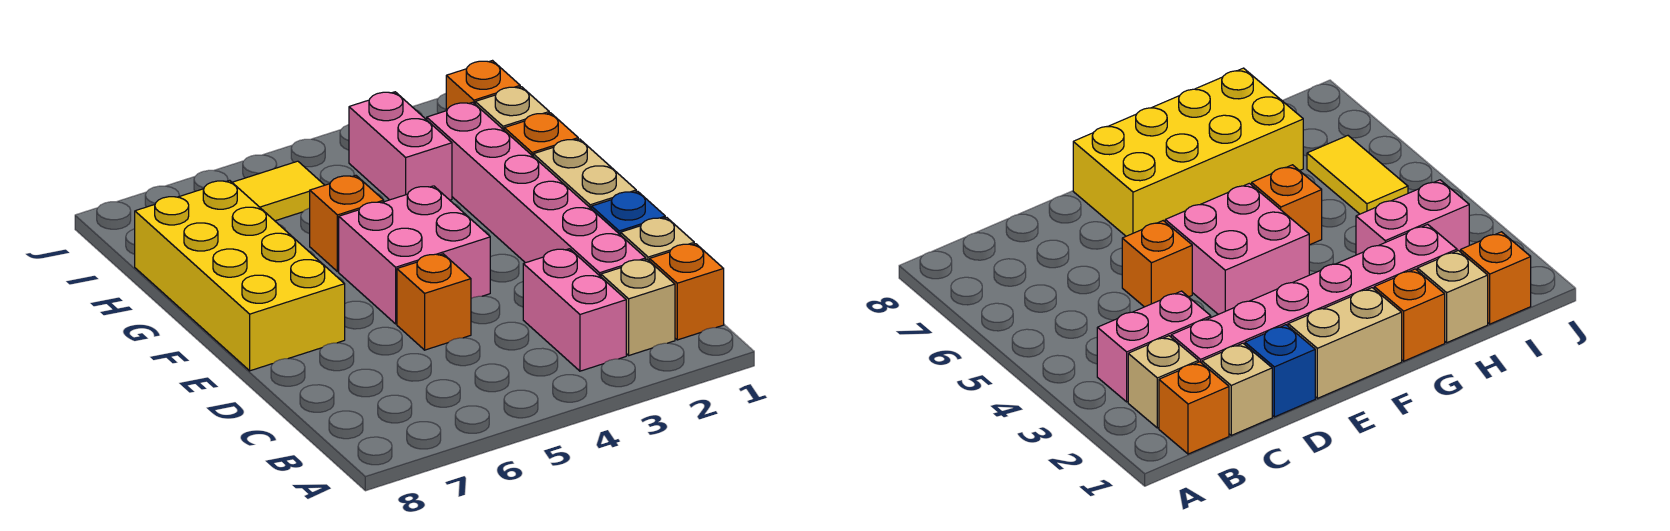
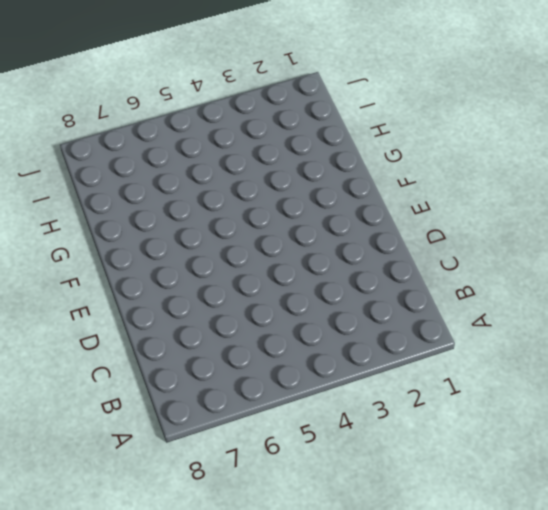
none -> orange brick B1 level 1
none -> tan brick B2 level 1
none -> pink brick B3:C3 level 1

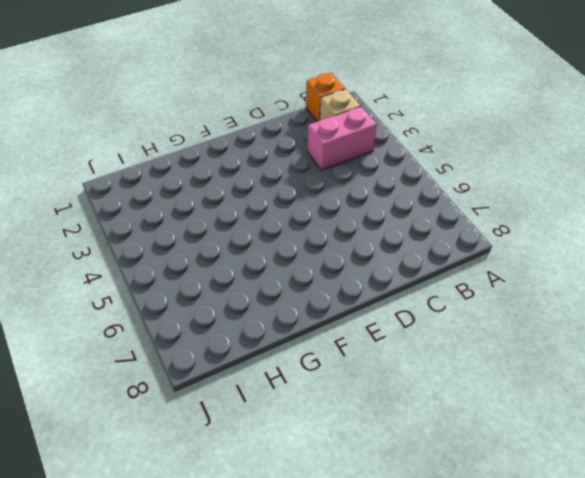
none -> tan brick C1 level 1
none -> pink brick C2:H2 level 1
none -> blue brick D1 level 1

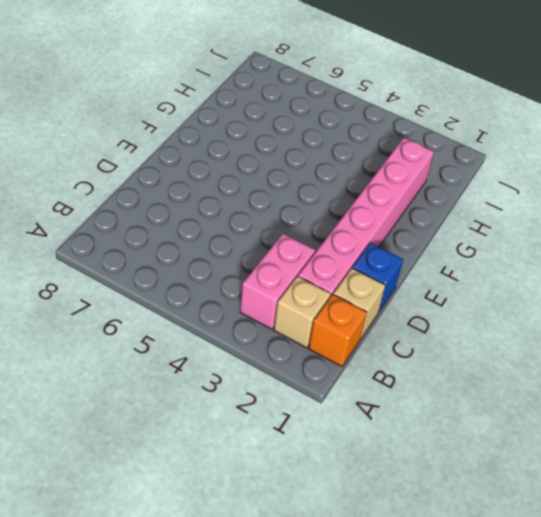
none -> orange brick D5 level 1
none -> tan brick E1:F1 level 1
none -> pink brick E4:F5 level 1

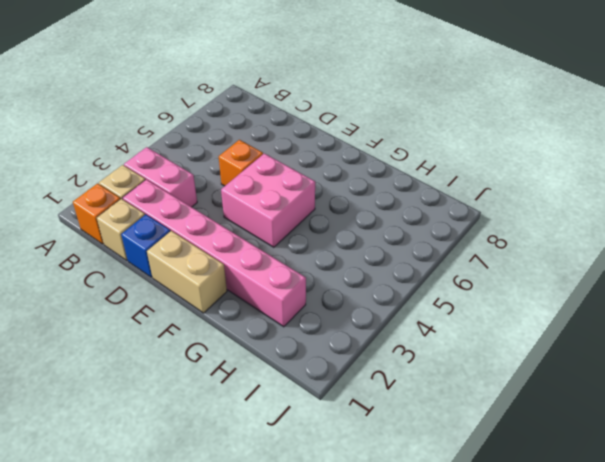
none -> yellow brick E7:H8 level 1
none -> orange brick G1 level 1
none -> orange brick G5 level 1

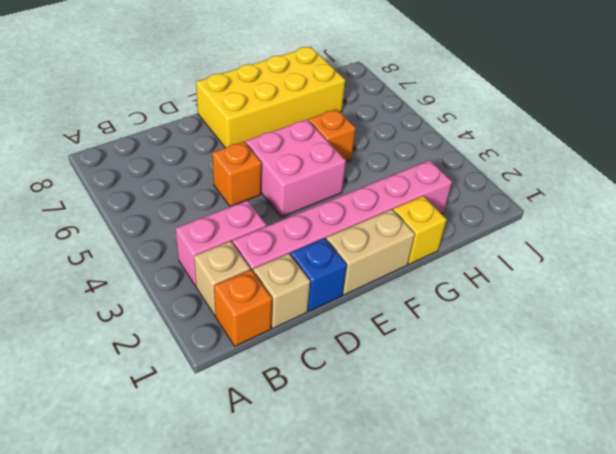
yellow brick G1 level 1 -> orange brick G1 level 1
none -> tan brick H1 level 1
none -> pink brick H3:I3 level 1
none -> orange brick I1 level 1

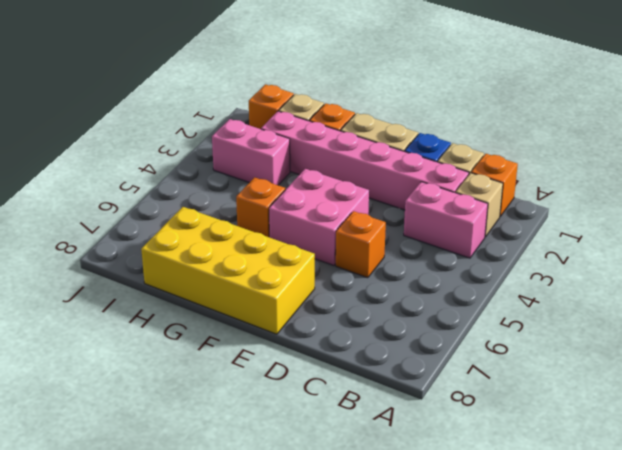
none -> yellow tile I5:I6 level 1

